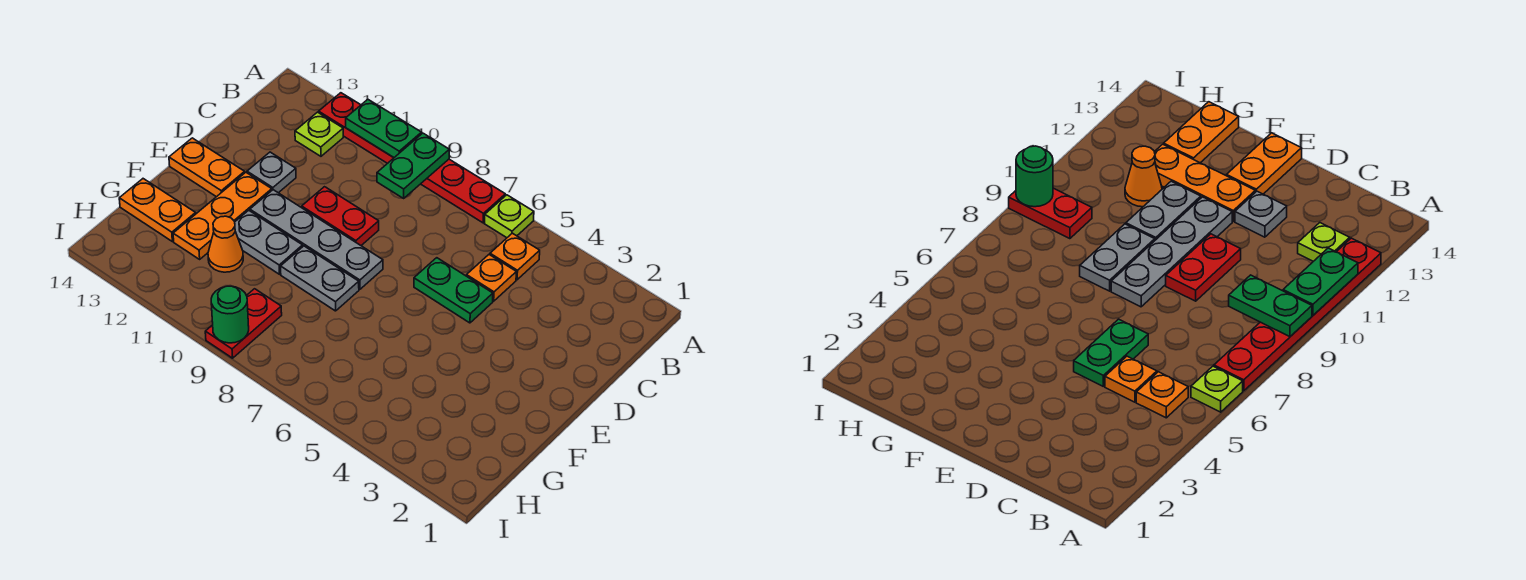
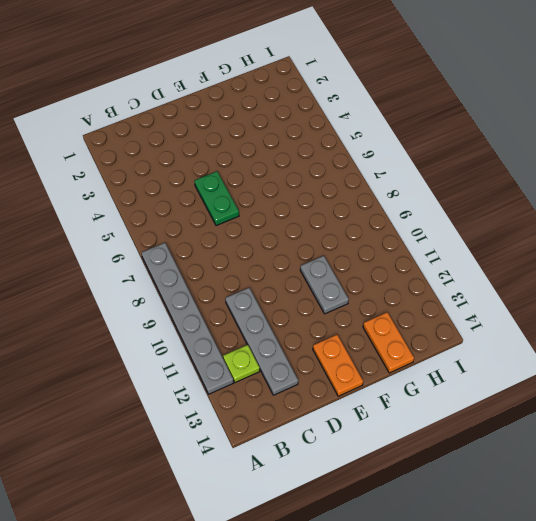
grey plate A7:A12 level 1 -> red plate A7:A12 level 1
grey plate C10:C13 level 1 -> grey plate E8:E11 level 1
none -> lime plate A6 level 1
none -> orange plate B5 level 1
none -> orange plate C5 level 1

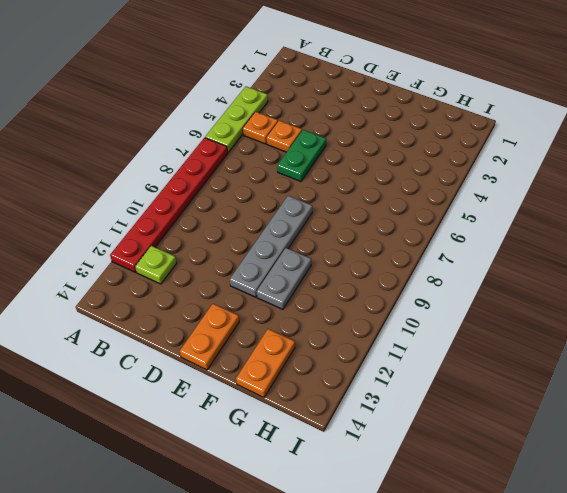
lime plate A4:A6 level 1 -> lime plate A6 level 1
none -> red plate D9:D10 level 1
none -> grey plate D12 level 1
none -> orange plate E12:G12 level 1

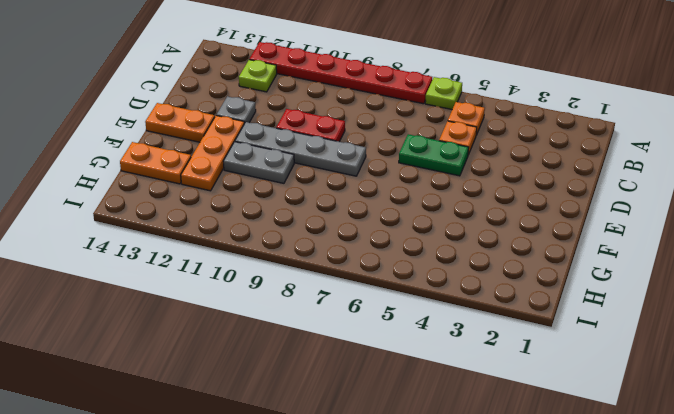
none -> grey plate F8:F9 level 1
none -> orange cone G11 level 1
none -> red plate H9:I9 level 1

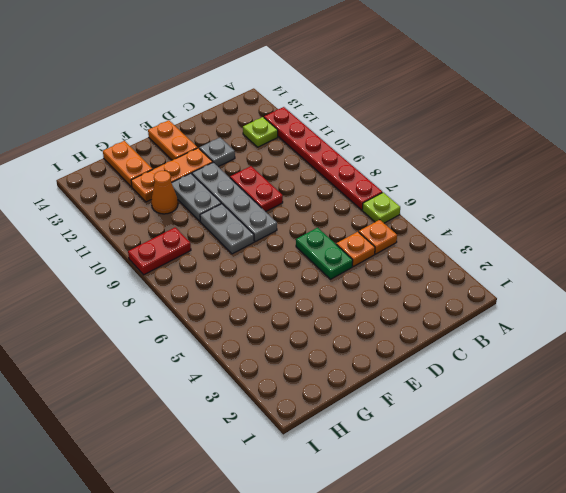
none -> green plate A9:B9 level 2
none -> green plate A10:A11 level 2
none -> green round brick I9 level 2

